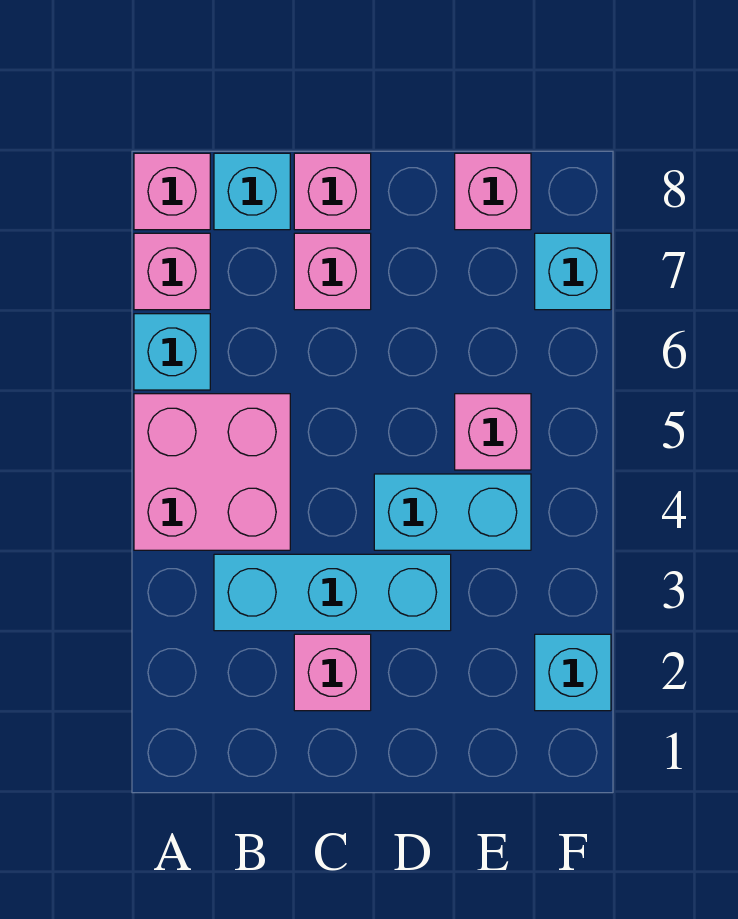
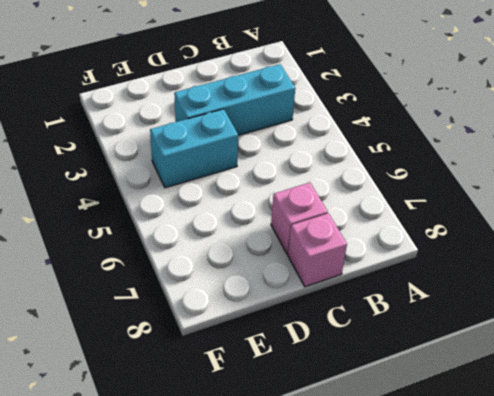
none -> pink brick A4:B5 level 1
none -> cyan brick A6 level 1
none -> pink brick A7 level 1

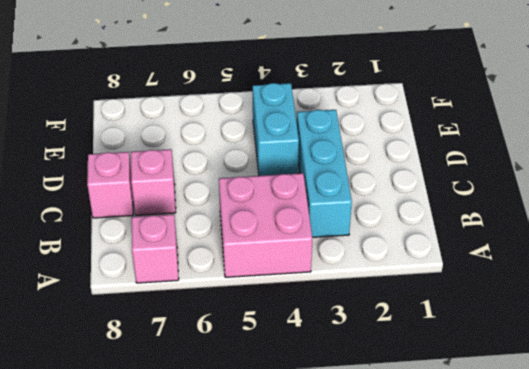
none -> cyan brick A6 level 1
none -> pink brick A8 level 1
none -> cyan brick B8 level 1

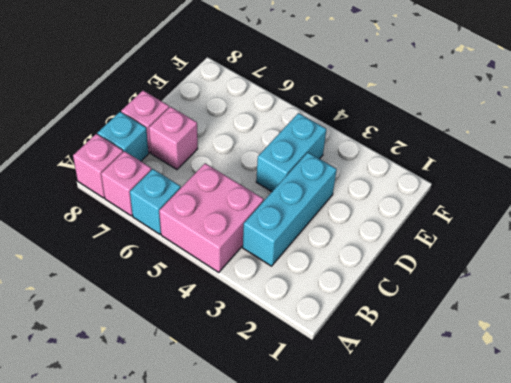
none -> pink brick C2 level 1
none -> pink brick E5 level 1
none -> pink brick E8 level 1

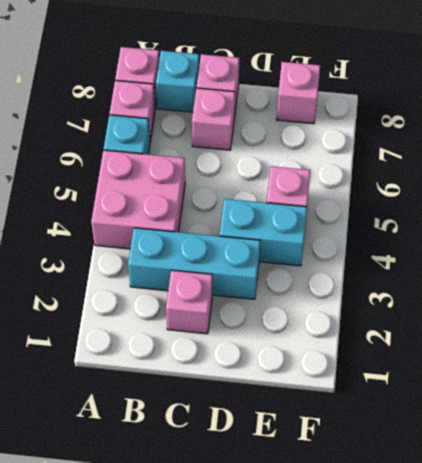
none -> cyan brick F2 level 1
none -> cyan brick F7 level 1

